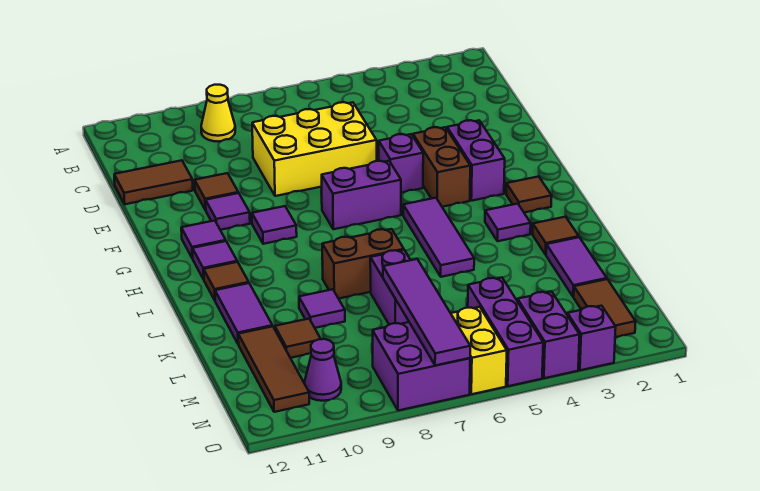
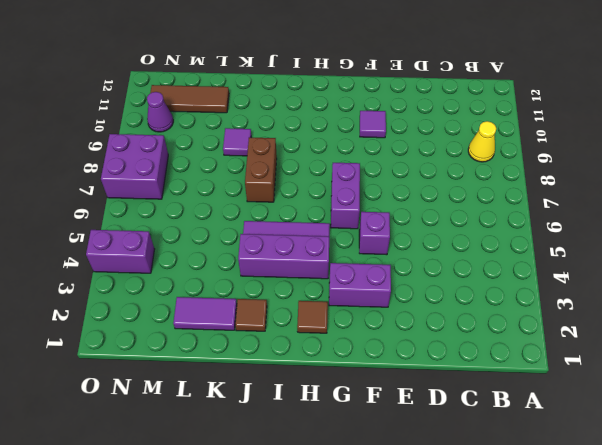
purple brick H4:J4 level 1 -> purple brick M5:O5 level 1
none -> yellow brick D6:E8 level 1
none -> brown tile D11:D12 level 1
none -> brown tile E10 level 1
none -> brown brick F4:G4 level 1

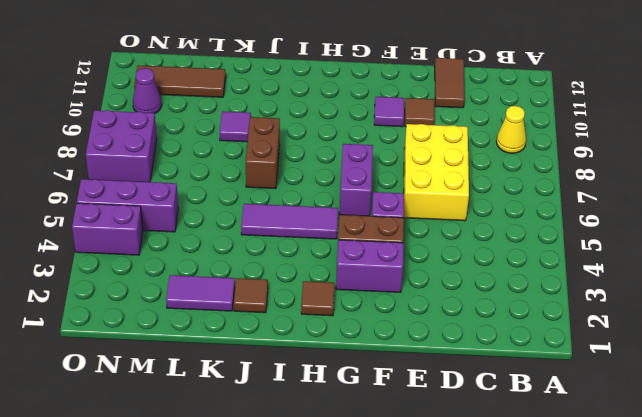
none -> purple tile G9 level 1
none -> purple tile G11 level 1
none -> purple tile H11 level 1
none -> purple tile I3 level 1

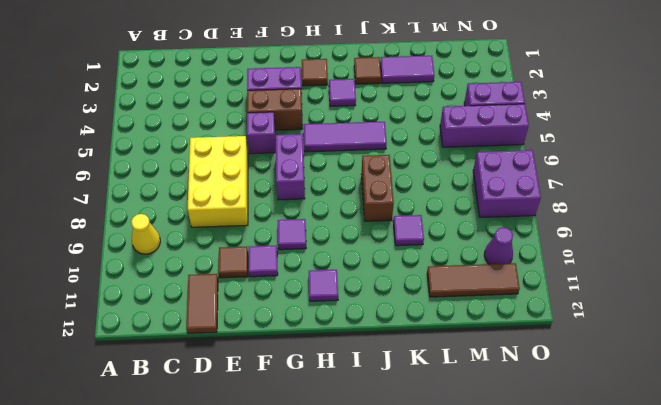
none -> purple tile G11 level 1
none -> brown tile I11 level 1
none -> purple tile J11:K11 level 1
none -> purple brick K7:L7 level 1

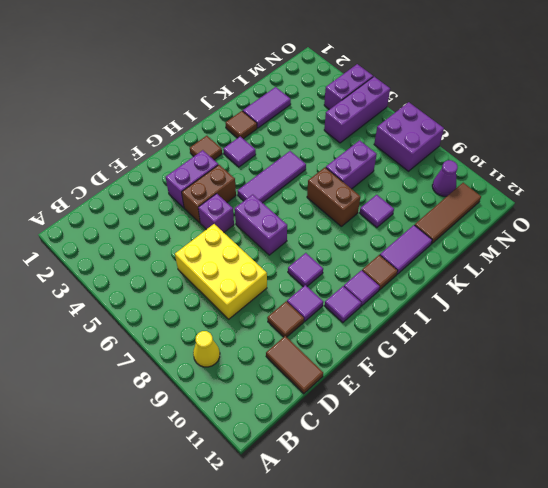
none -> brown tile L10 level 1
none -> brown tile M2:N2 level 1
none -> yellow brick N6:O6 level 1
none -> purple brick O3 level 1

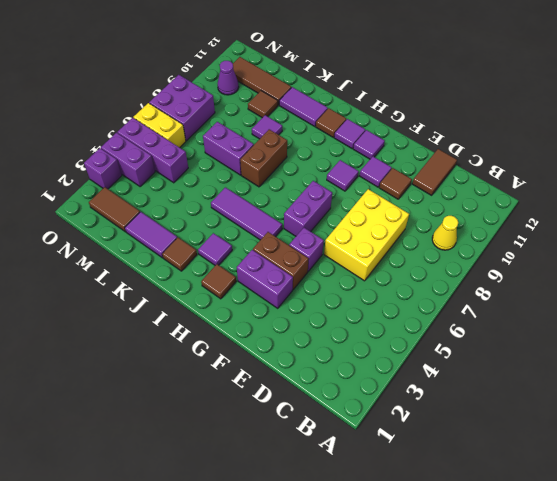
none -> purple tile L7:O7 level 2

